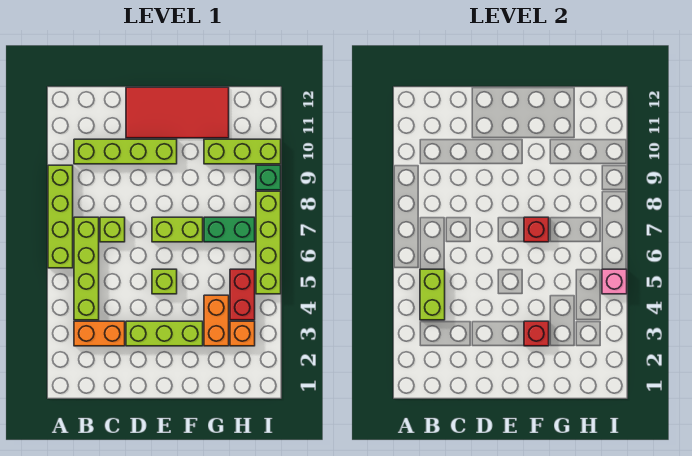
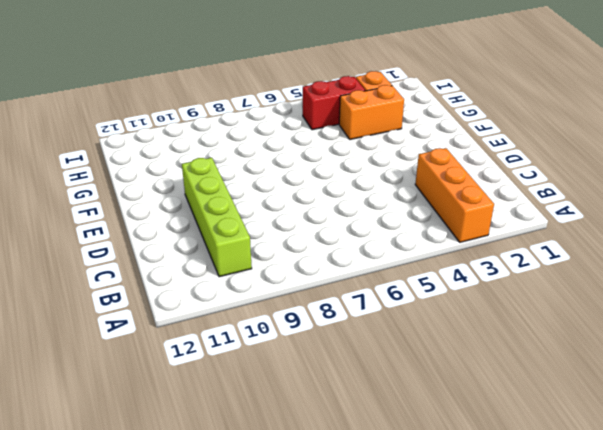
orange brick A3:C3 level 1 -> orange brick B3:C3 level 1
none -> lime brick A6:A9 level 1
none -> lime brick B4:B7 level 1
none -> lime brick C7 level 1

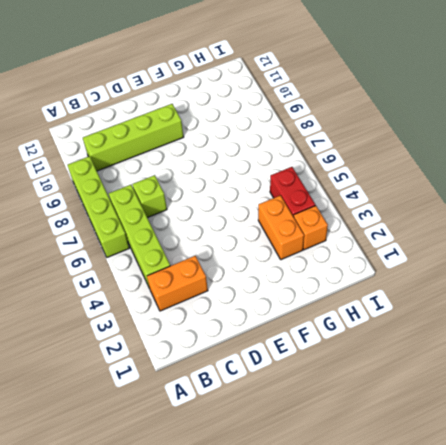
none -> lime brick D3:F3 level 1
none -> red tile D11:G12 level 1
none -> lime brick E5 level 1

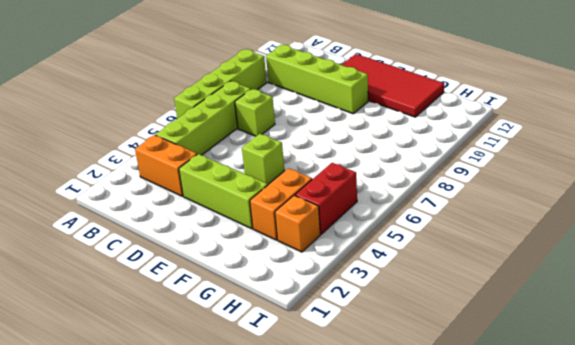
none -> lime brick E7:F7 level 1
none -> green brick G7:H7 level 1
none -> lime brick G10:I10 level 1

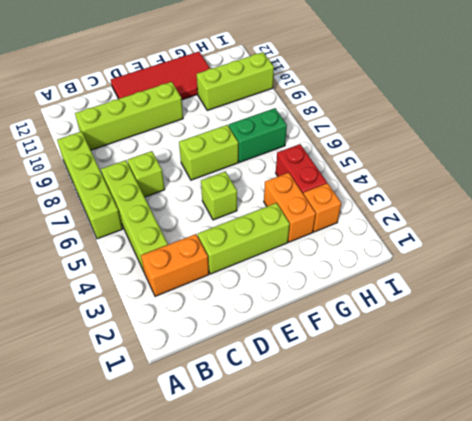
none -> lime brick I5:I8 level 1
none -> green brick I9 level 1
none -> lime brick B4:B5 level 2

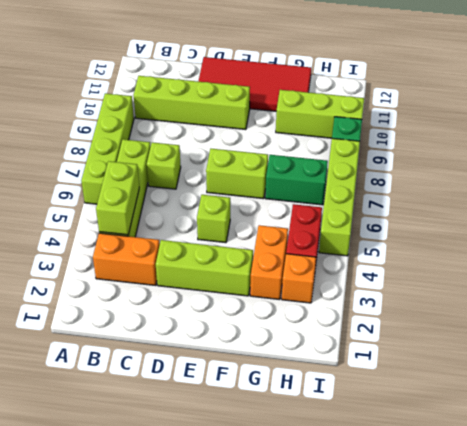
none -> red brick F3 level 2
none -> red brick F7 level 2
none -> pink brick I5 level 2

